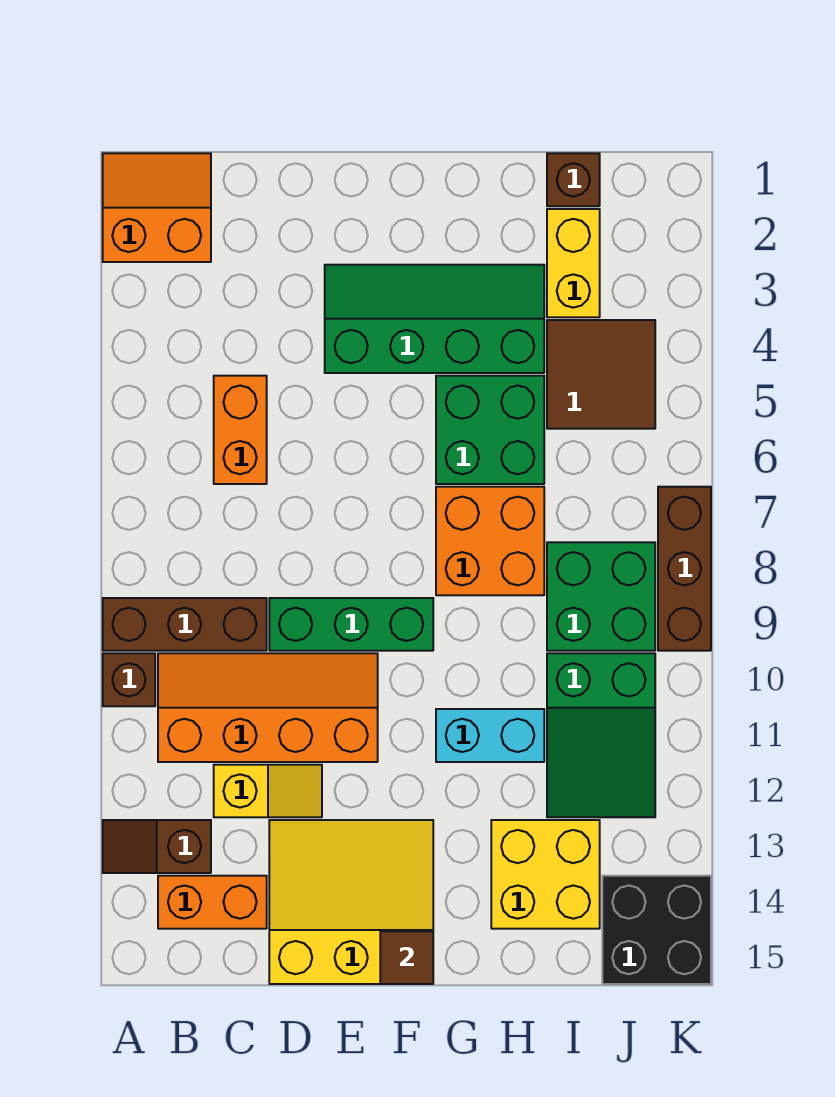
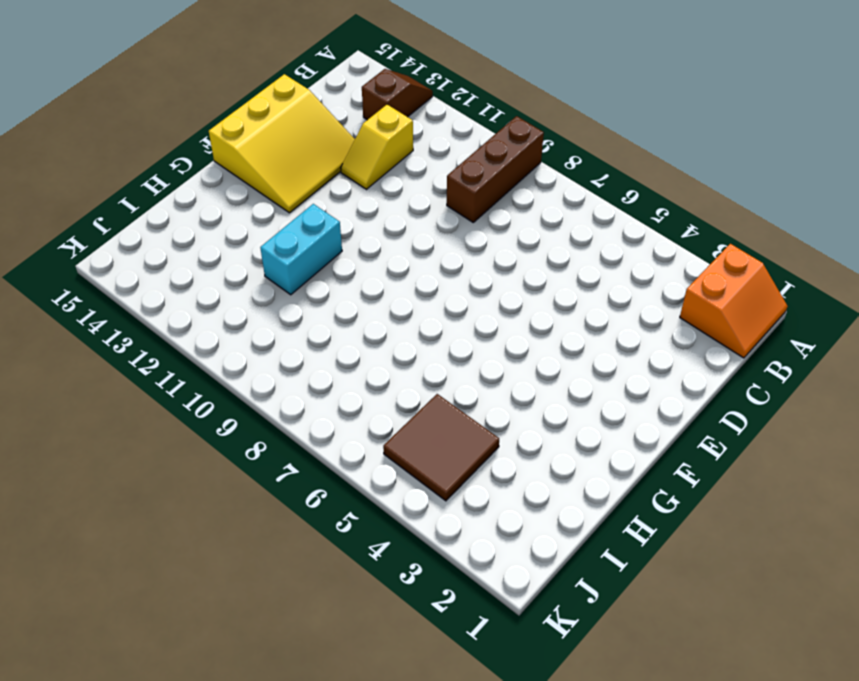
none -> brown brick A10 level 1
none -> orange slope B10:E11 level 1 top 11
none -> orange brick B14:C14 level 1

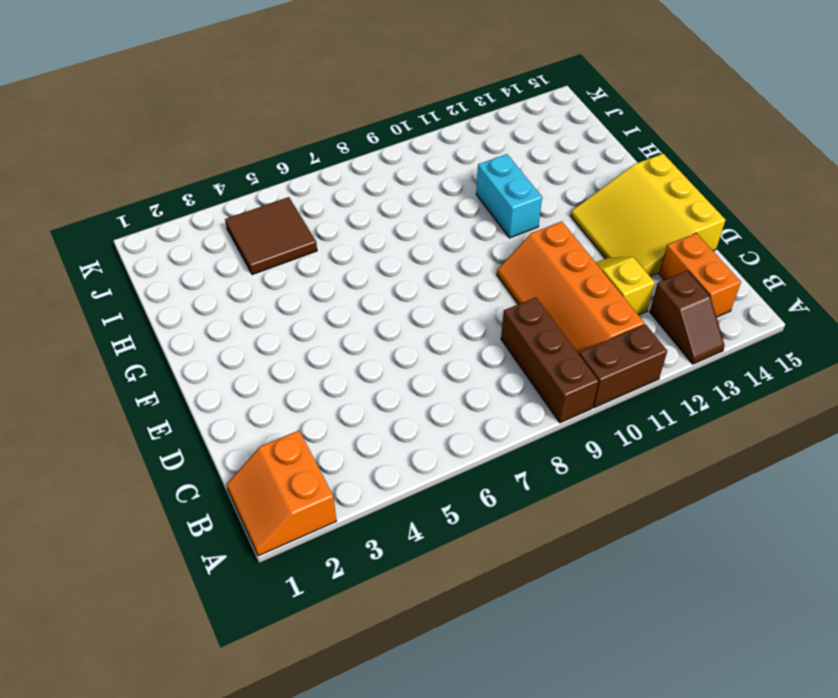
brown brick A10:A11 level 1 -> brown brick A10 level 1
none -> orange brick C5:C6 level 1
none -> green brick D9:F9 level 1
none -> green slope E3:H4 level 1 top 4

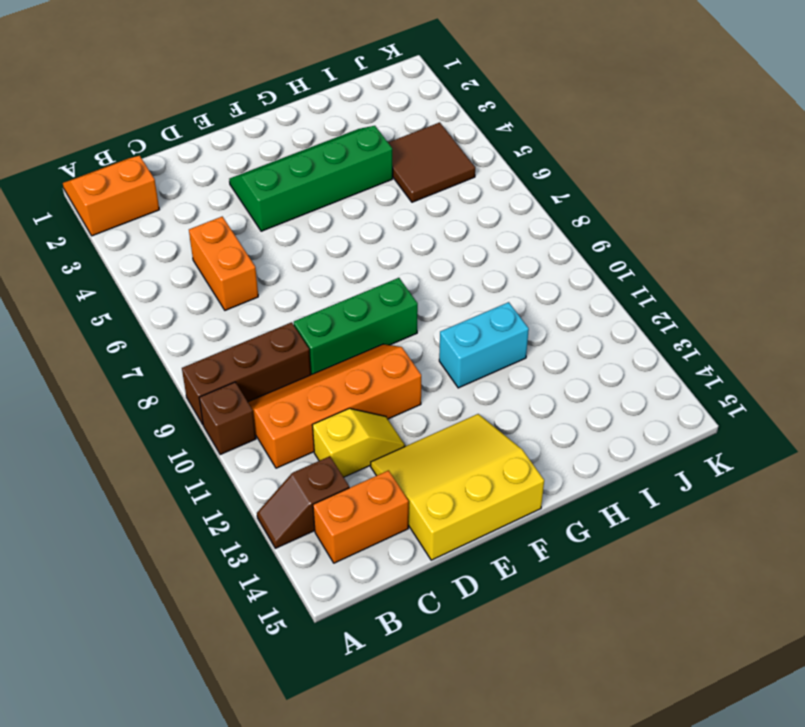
none -> green brick G5:H6 level 1
none -> orange brick G7:H8 level 1
none -> yellow brick H13:I14 level 1

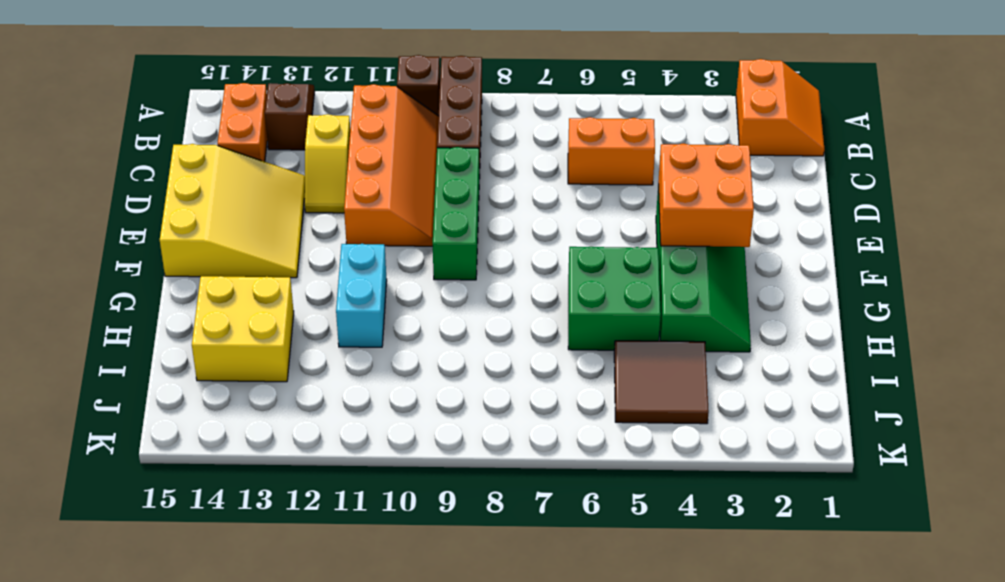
orange brick E3:F4 level 2 -> orange brick G7:H8 level 1
none -> brown brick I1 level 1
none -> yellow brick I2:I3 level 1
none -> green brick I8:J9 level 1

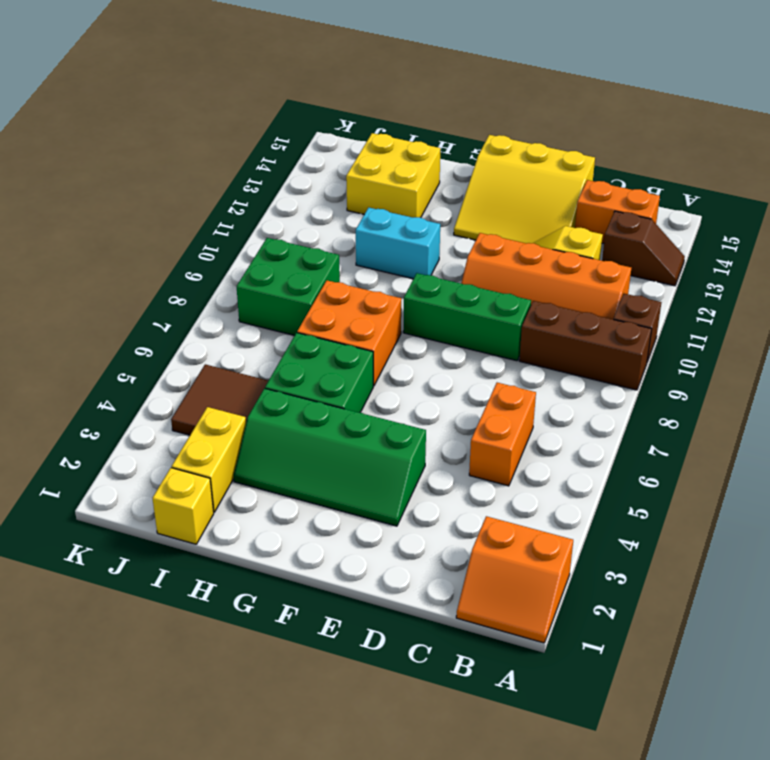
yellow brick I1 level 1 -> brown brick I1 level 1
none -> green slope I10:J12 level 1 top 10
none -> black brick J14:K15 level 1
none -> brown brick K7:K9 level 1

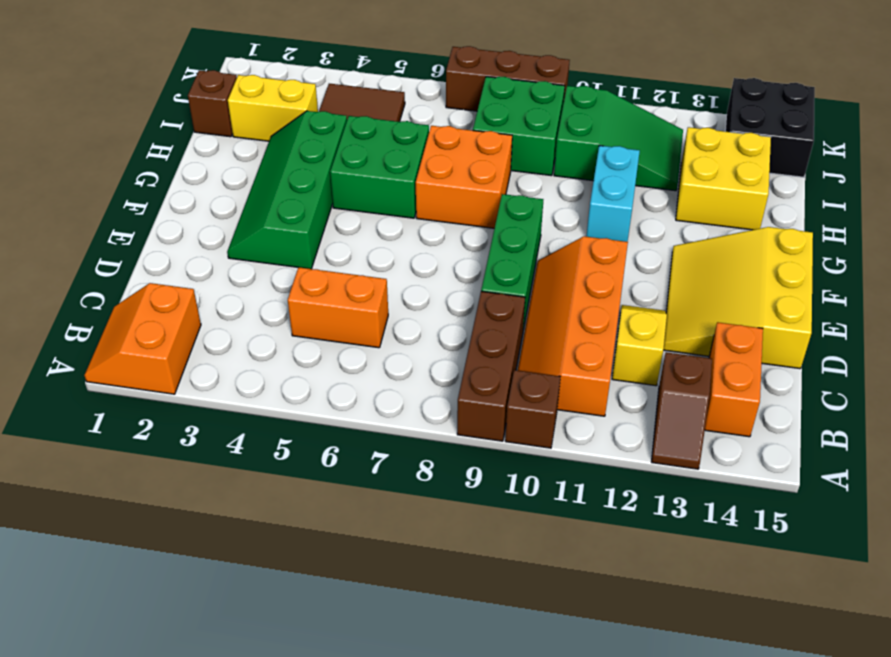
none -> brown tile F15 level 2

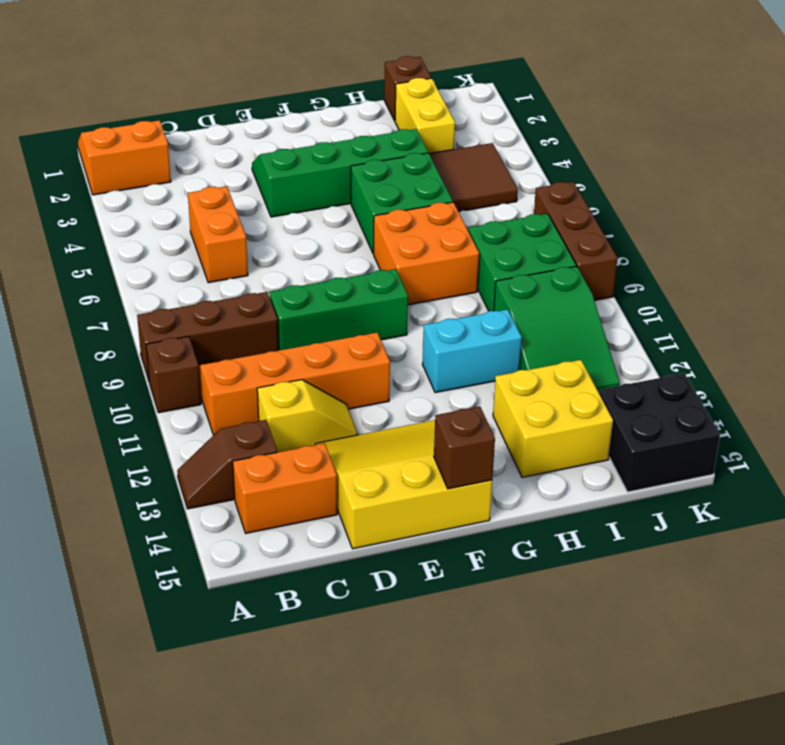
brown brick F15 level 2 -> brown tile F15 level 2

